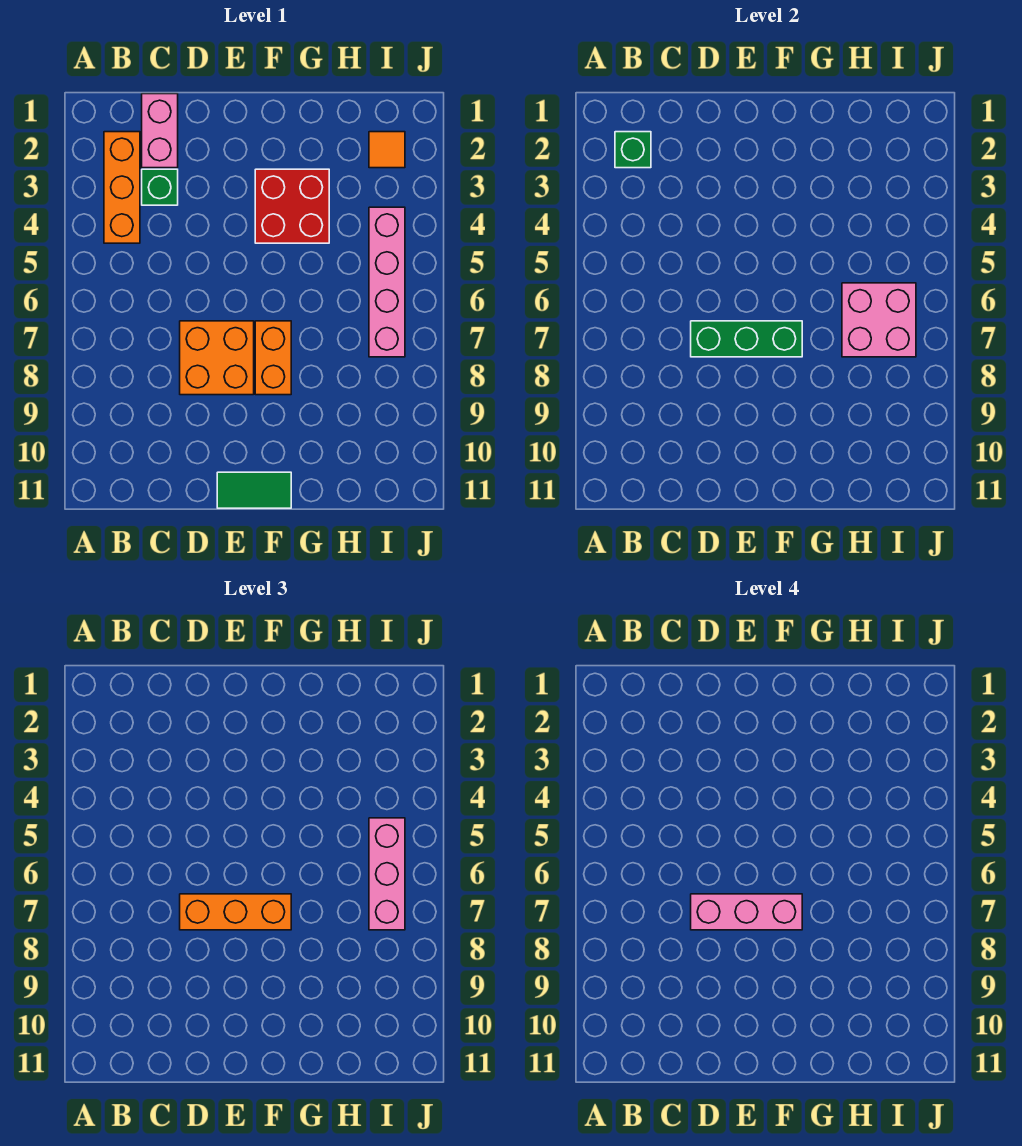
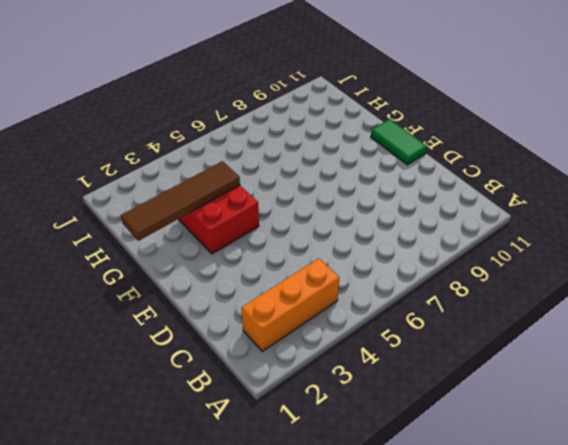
brown tile G1:G4 level 2 -> none
none -> pink brick C1:C2 level 1
none -> green brick C3 level 1
none -> orange brick D7:E8 level 1

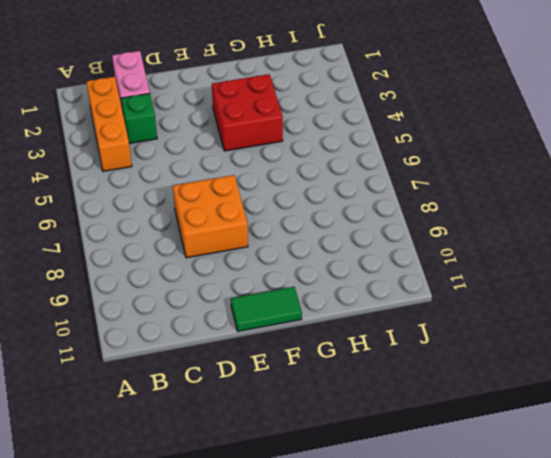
none -> orange brick F7:F8 level 1
none -> orange tile I2 level 1
none -> pink brick I4:I7 level 1

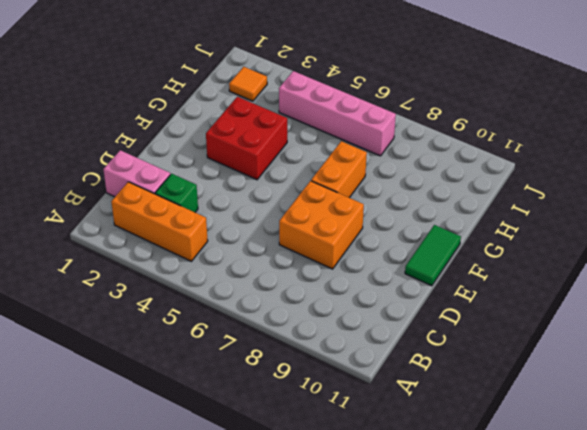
orange brick F7:G7 level 1 -> orange brick F7:F8 level 1
none -> green brick B2 level 2
none -> green brick D7:F7 level 2
none -> pink brick H6:I7 level 2

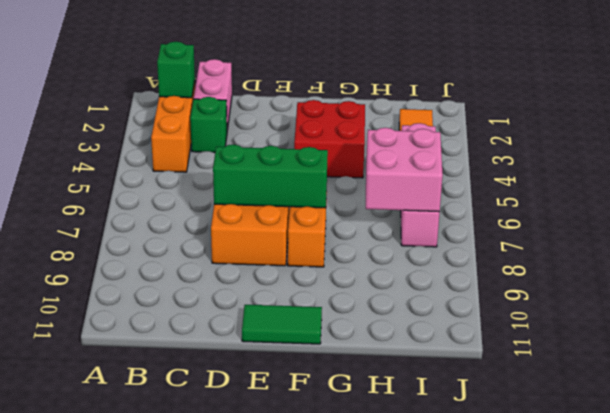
none -> orange brick D7:F7 level 3
none -> pink brick I5:I7 level 3
none -> pink brick D7:F7 level 4

